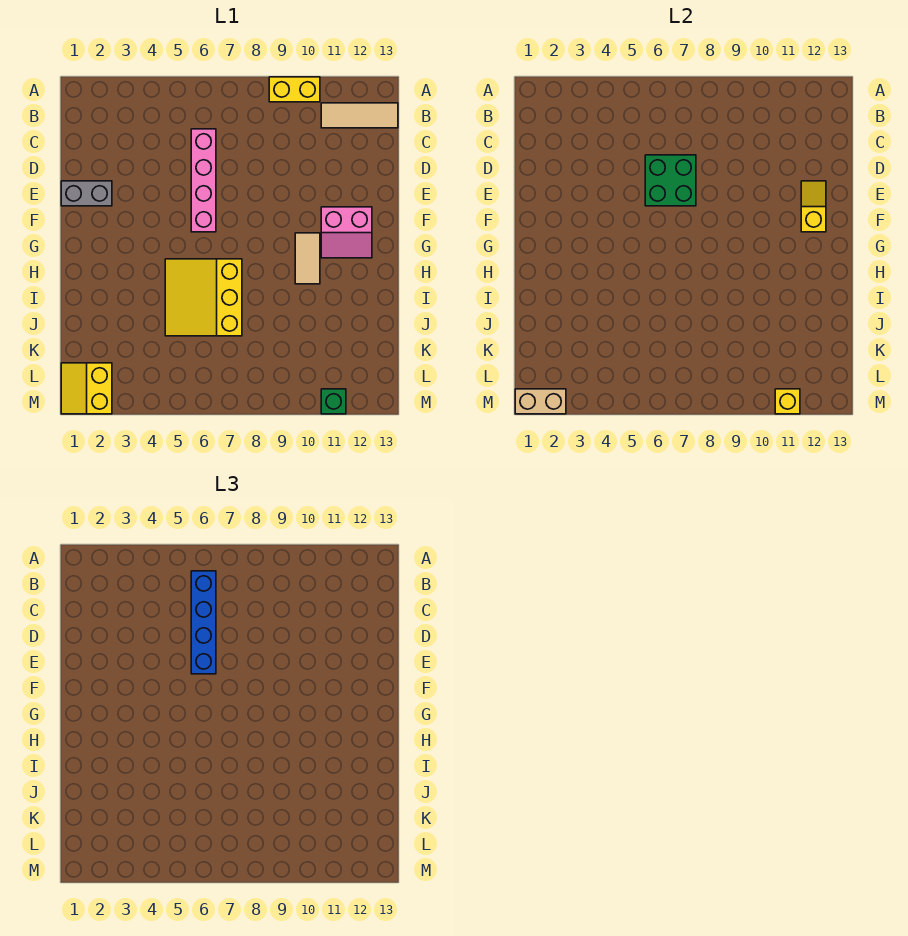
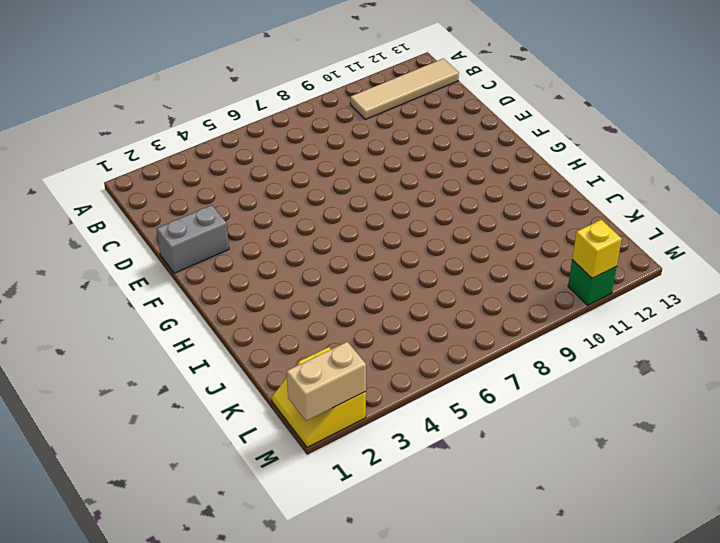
tan tile B10:B13 level 1 -> tan tile B11:B13 level 1
none -> yellow brick A9:A10 level 1
none -> pink brick C6:F6 level 1
none -> pink slope F11:G12 level 1 top F

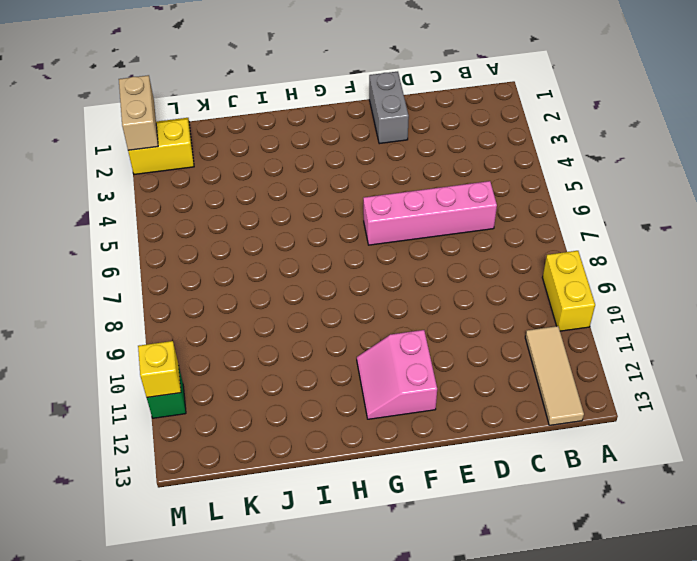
none -> tan tile G10:H10 level 1
none -> yellow slope H5:J7 level 1 top 7
none -> green brick D6:E7 level 2

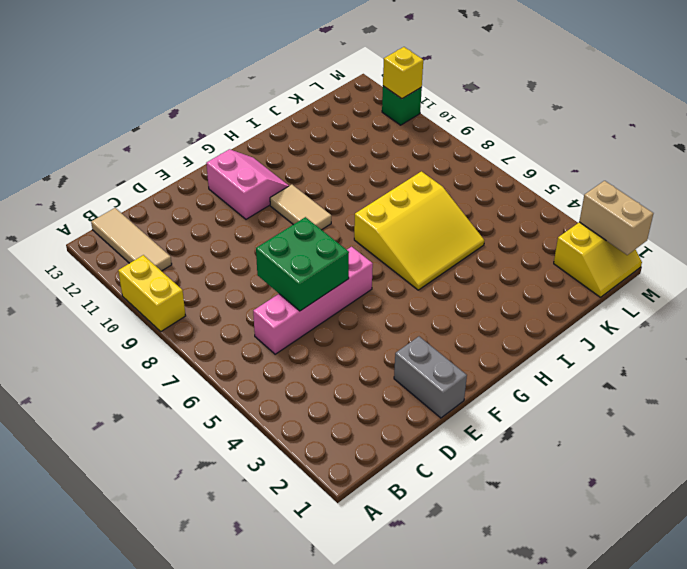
tan tile G9:G10 level 1 -> tan tile G10:H10 level 1
none -> yellow slope E12:F12 level 2 top F
none -> blue brick B6:E6 level 3

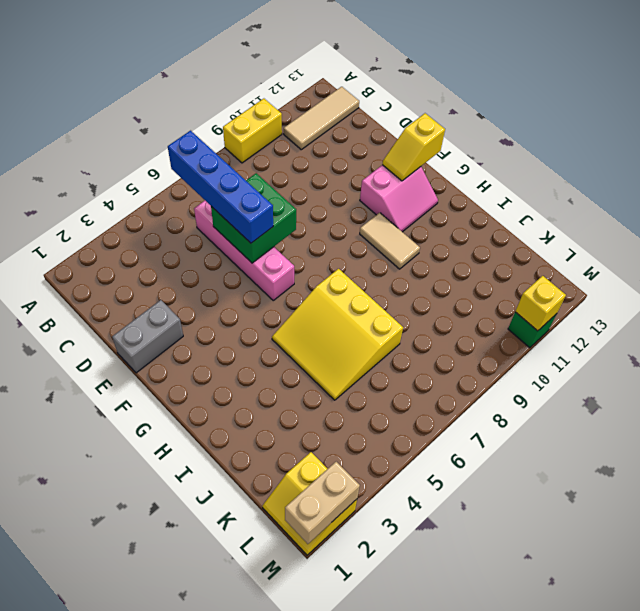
yellow slope F12:F13 level 2 top 13 -> yellow slope E12:F12 level 2 top F

